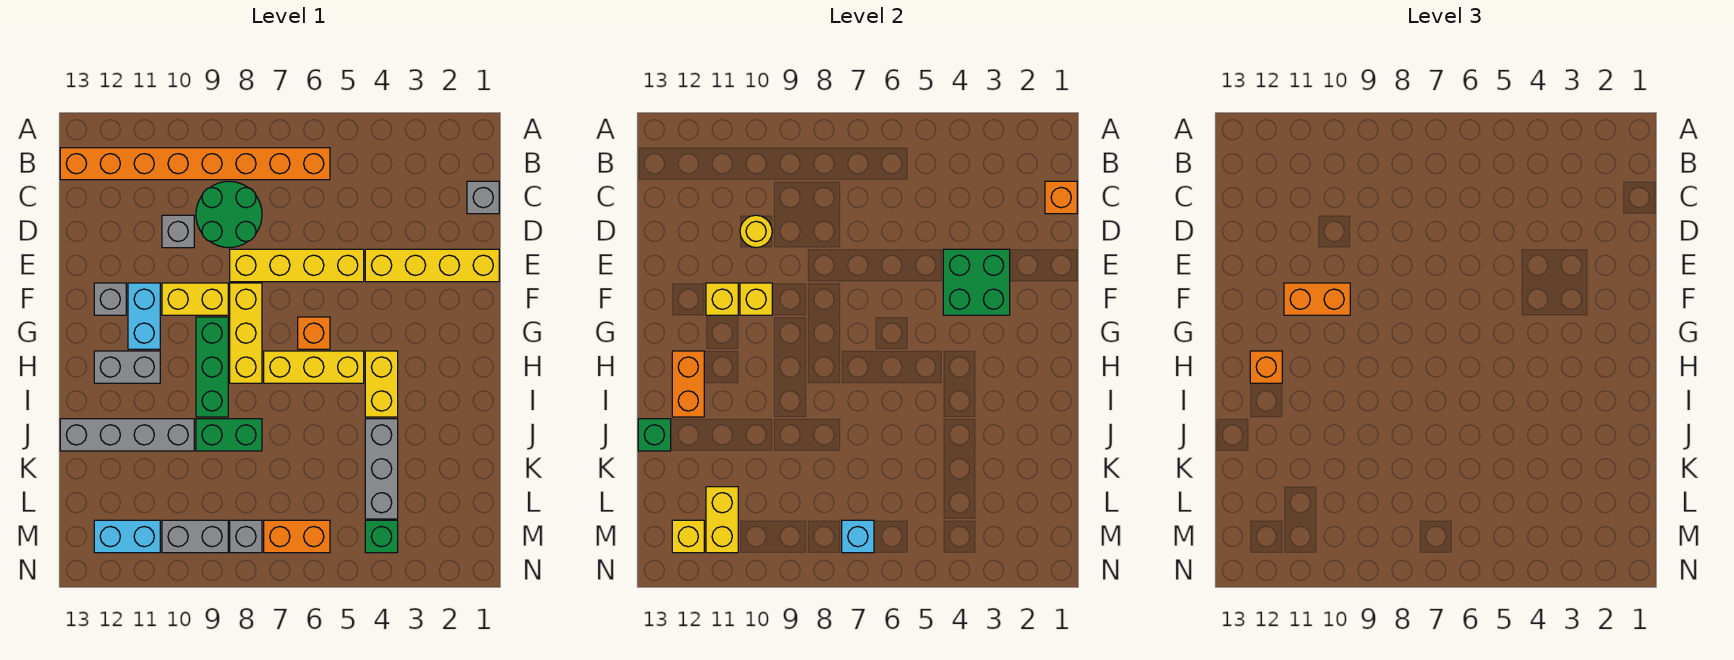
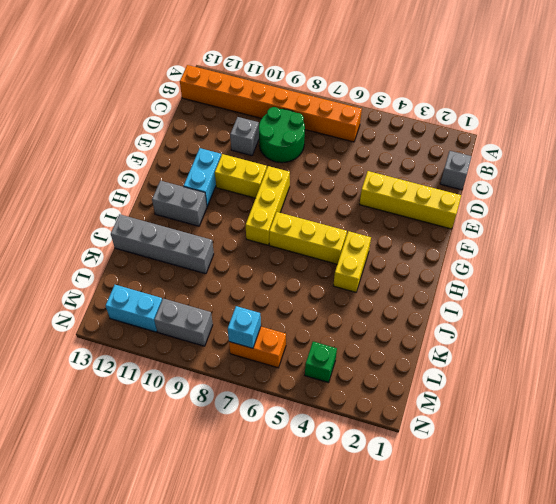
none -> yellow brick E5:E8 level 1
none -> grey brick F12 level 1
none -> orange brick G6 level 1
none -> green brick G9:I9 level 1

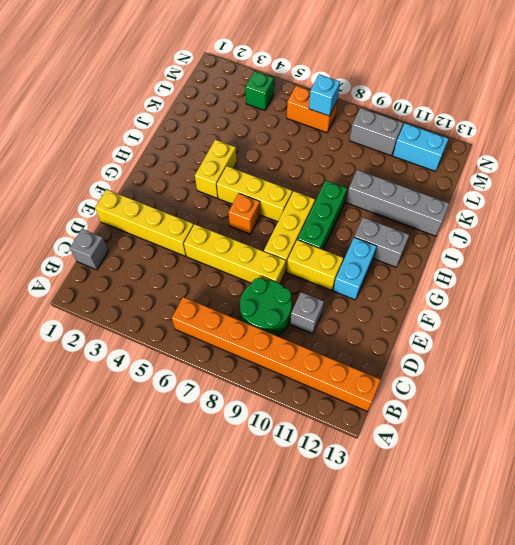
none -> grey brick F12 level 1
none -> grey brick J4:L4 level 1
none -> green brick J8:J9 level 1
none -> grey brick M8 level 1

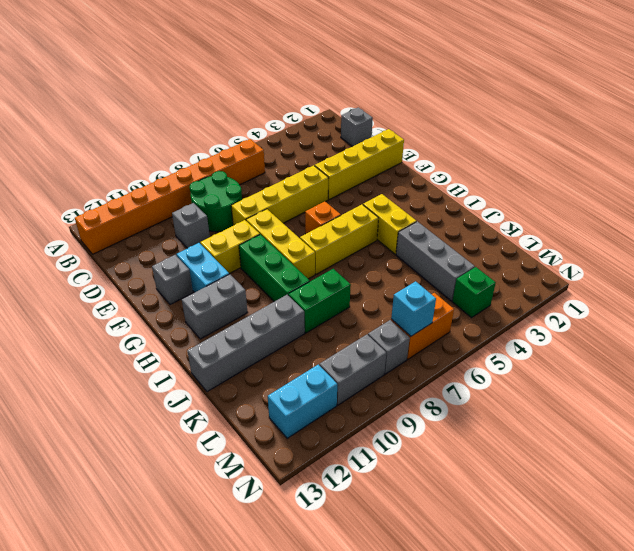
none -> orange brick C1 level 2
none -> yellow round brick D10 level 2
none -> green brick E3:F4 level 2
none -> yellow brick F10 level 2

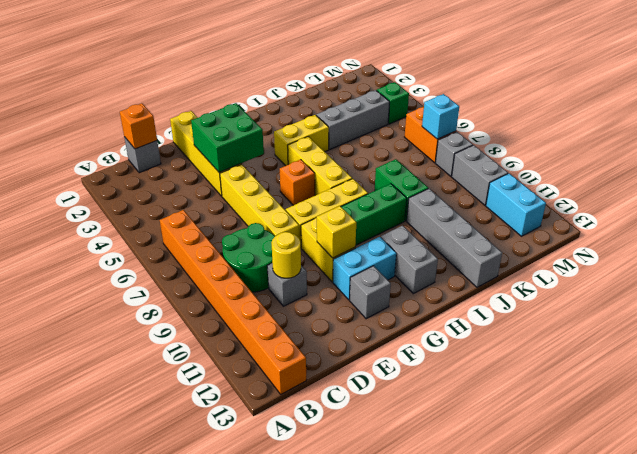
none -> yellow brick F11 level 2
none -> orange brick H12:I12 level 2
none -> green brick J13 level 2
none -> yellow brick L11:M11 level 2

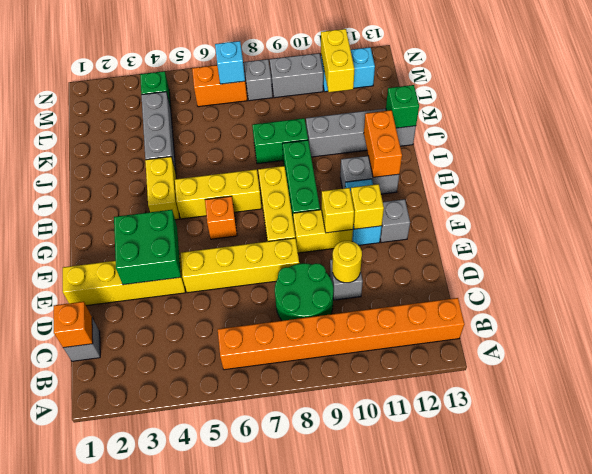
none -> yellow brick M12 level 2
none -> orange brick F10:F11 level 3
none -> orange brick H12 level 3

